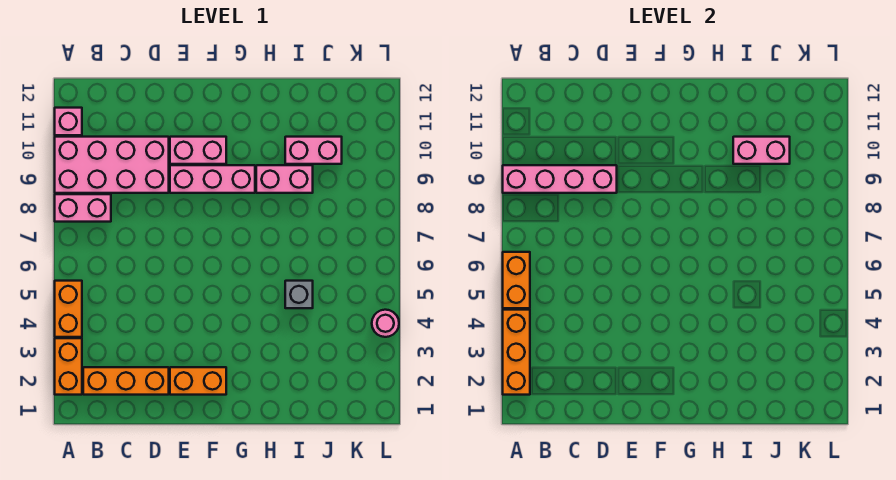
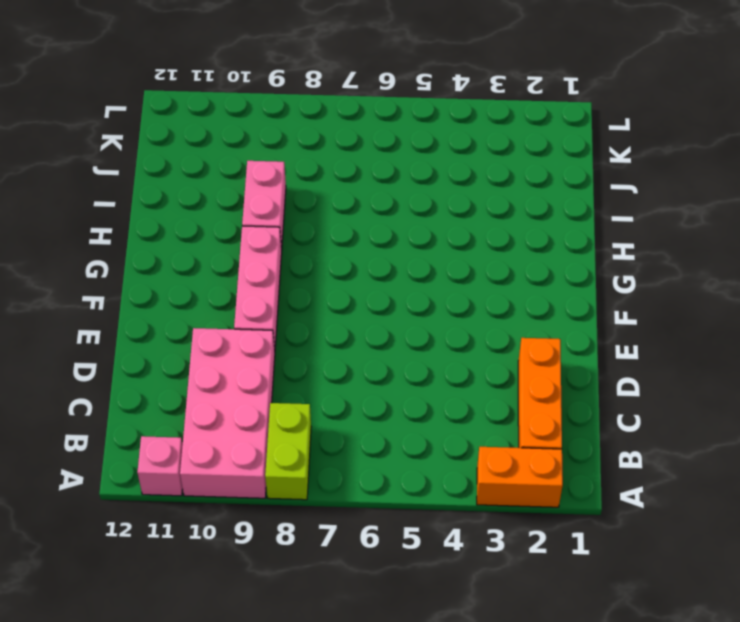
lime brick A8:B8 level 1 -> pink brick A8:B8 level 1
none -> orange brick A4:A5 level 1
none -> orange brick E2:F2 level 1
none -> pink brick E10:F10 level 1

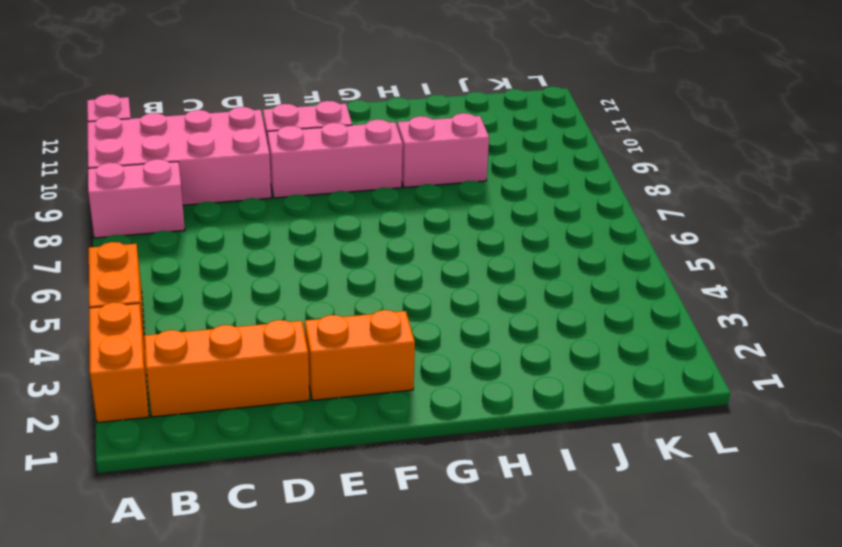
none -> grey brick I5 level 1
none -> pink brick I10:J10 level 1
none -> pink round brick L4 level 1

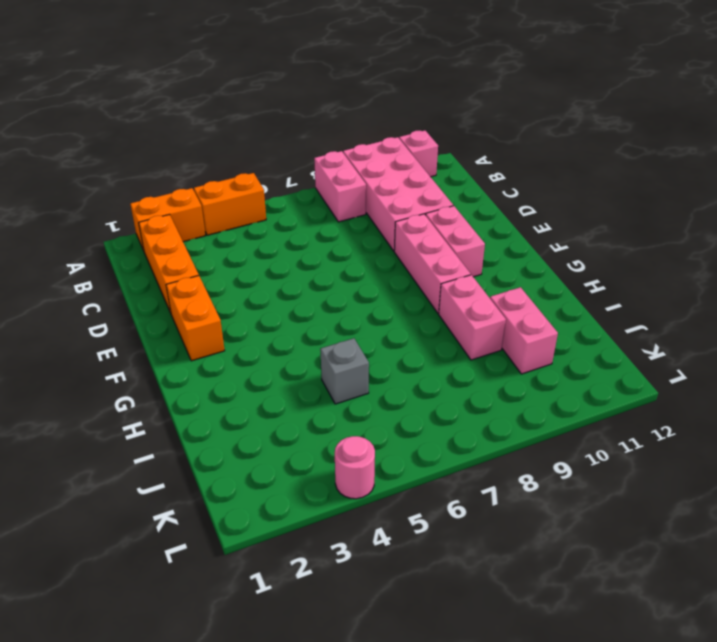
none -> orange brick A2:A4 level 2
none -> orange brick A5:A6 level 2
none -> pink brick A9:D9 level 2

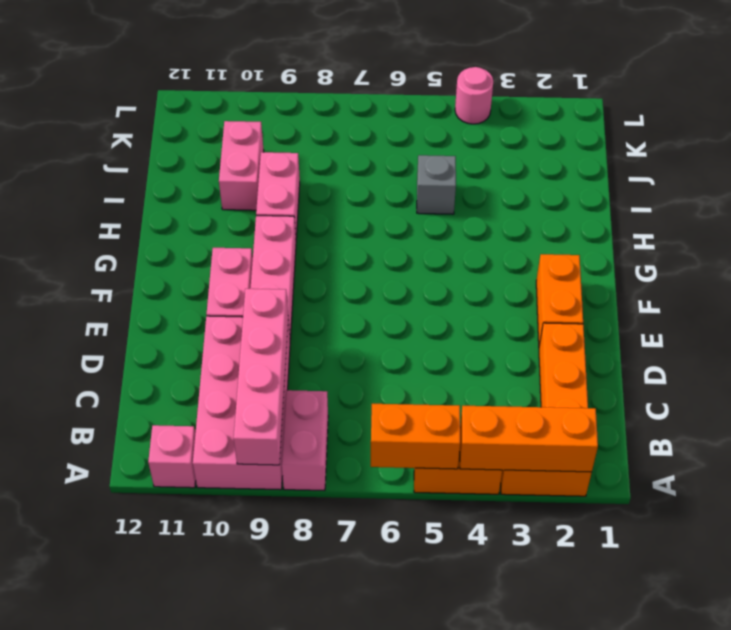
none -> pink brick I10:J10 level 2

